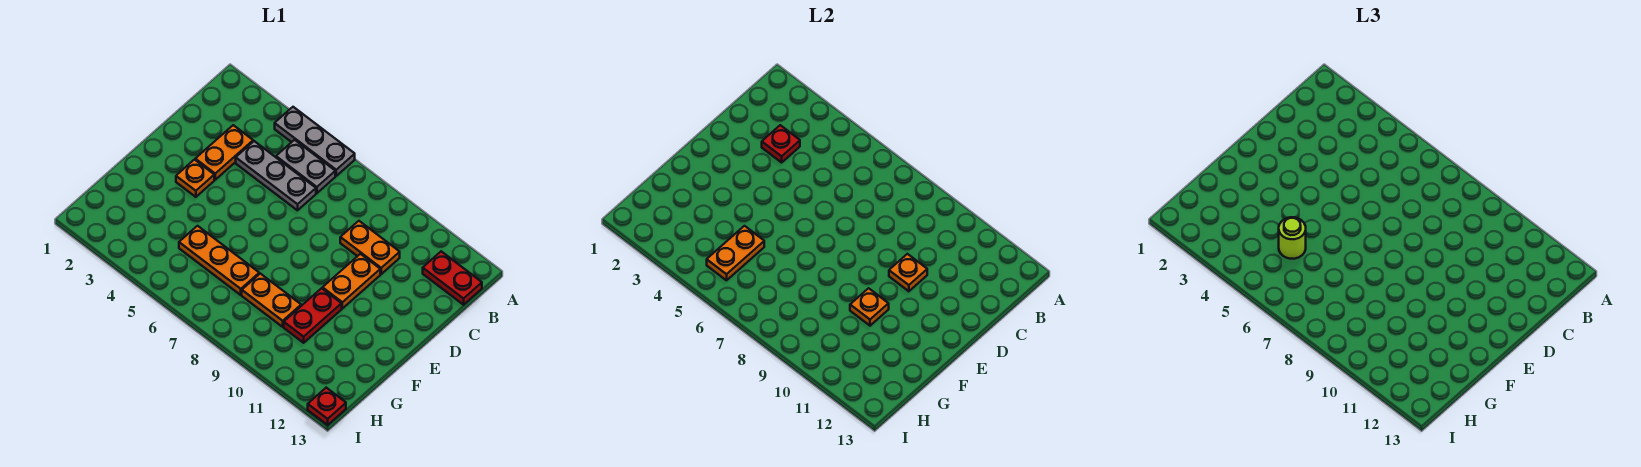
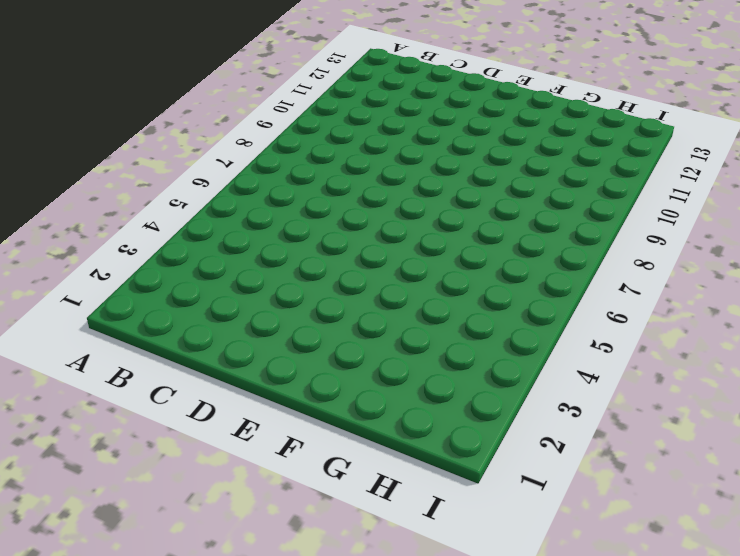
none -> grey plate A4:A6 level 1
none -> grey plate B5:B6 level 1
none -> red plate B12:B13 level 1

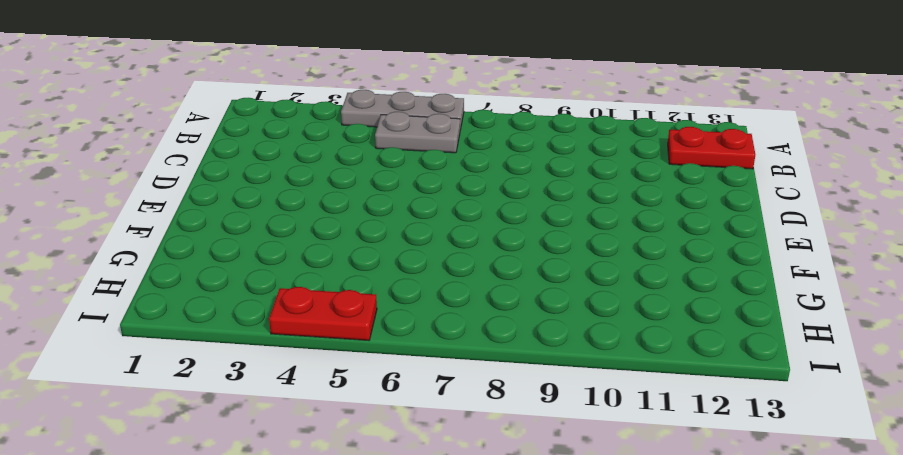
red plate I4:I5 level 1 -> red plate F10:G10 level 1
none -> orange plate C3:D3 level 1
none -> grey plate C4:C6 level 1
none -> orange plate C9:C10 level 1

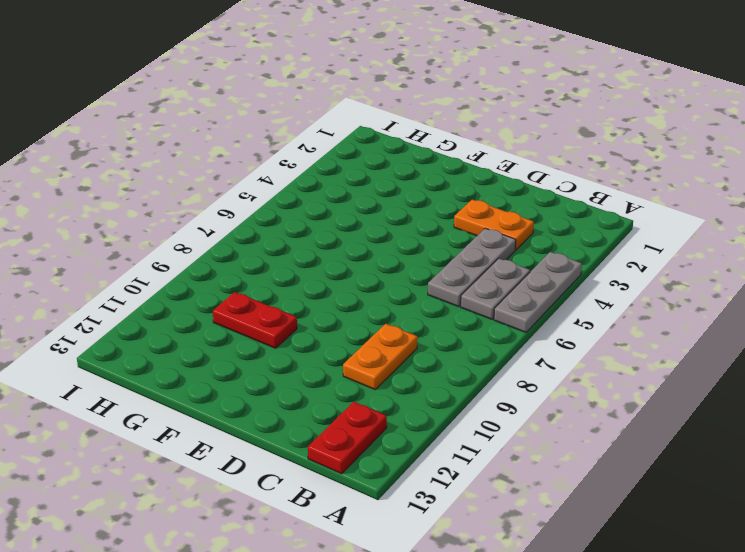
none -> orange plate D10:E10 level 1
none -> orange plate E3 level 1
none -> orange plate G5:G7 level 1

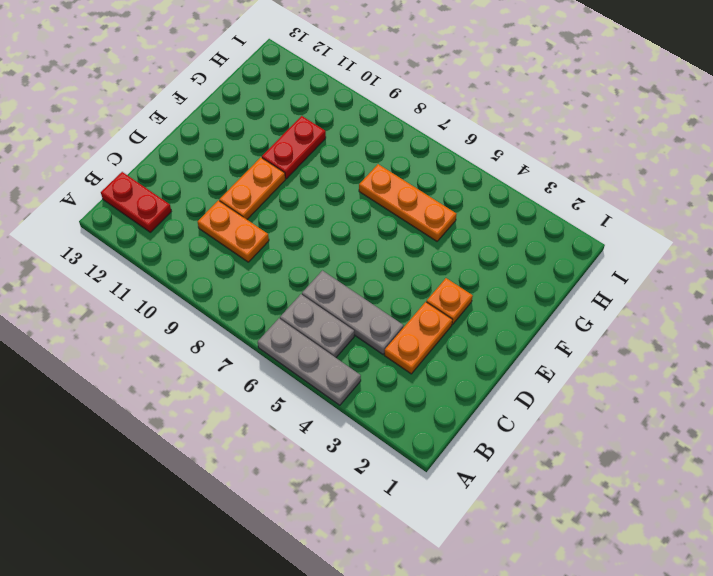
none -> orange plate G8:G9 level 1
none -> red plate I13 level 1
none -> red plate C3 level 2

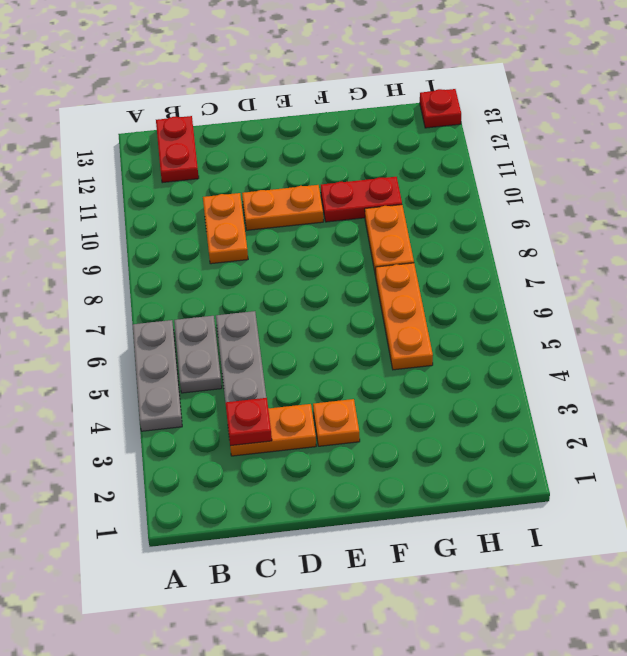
none -> orange plate D10 level 2
none -> orange plate F10 level 2
none -> orange plate G5:H5 level 2

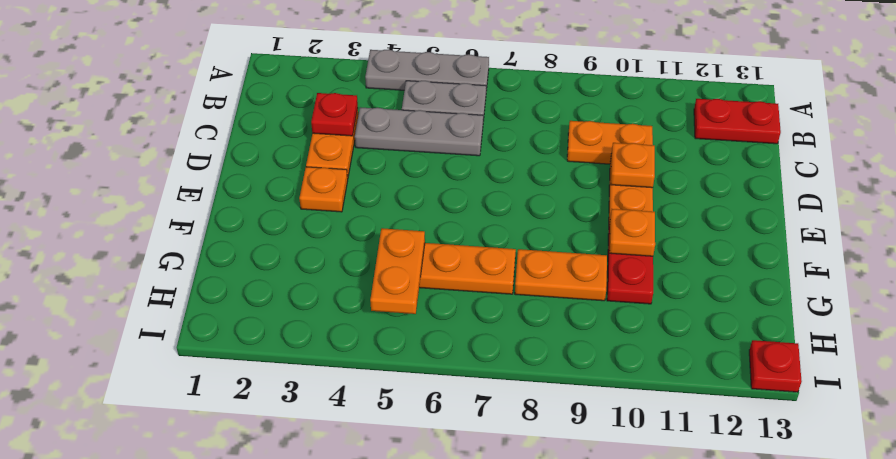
none -> lime round brick G5 level 3

